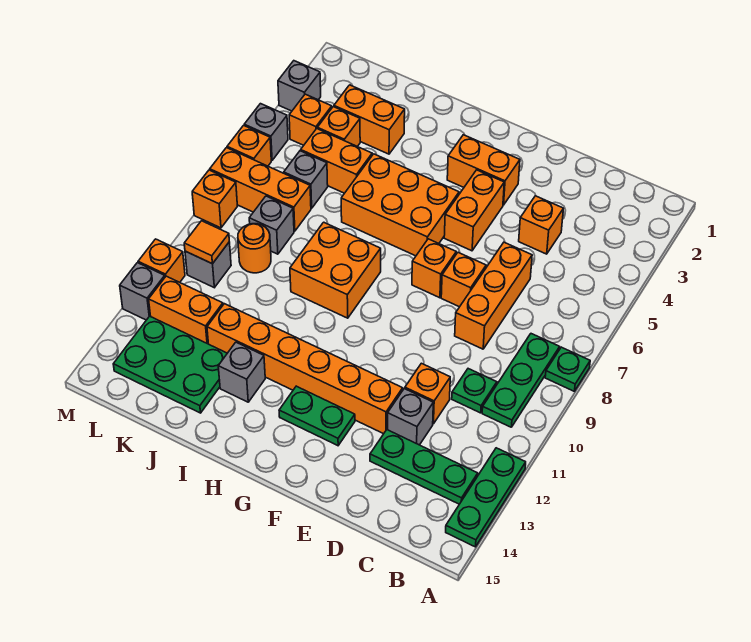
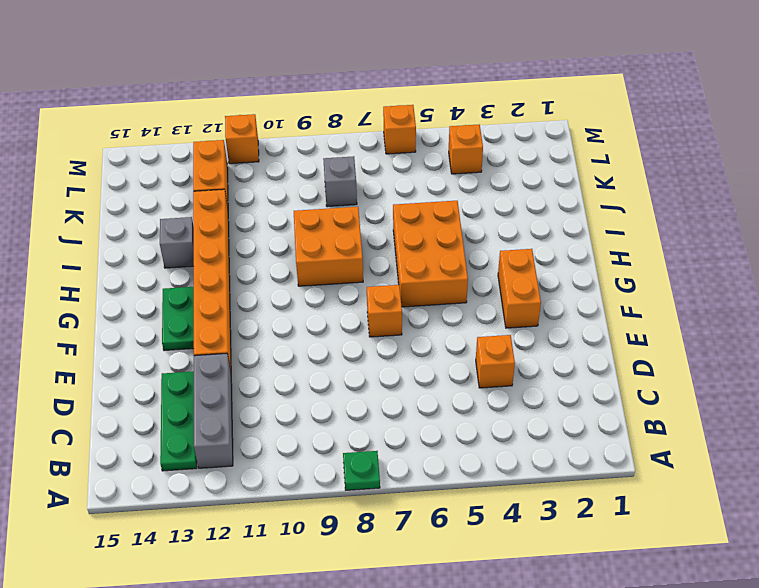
grey brick B12:D12 level 1 -> grey brick D12 level 1
none -> green plate A12:A14 level 1
none -> green plate B8:B10 level 1
none -> green plate C10 level 1
none -> orange brick D6:D8 level 1

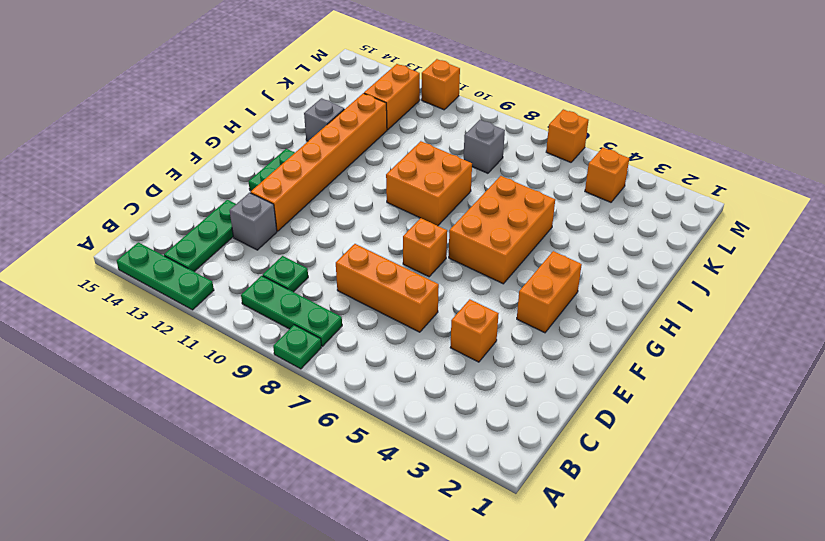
none -> orange brick D11 level 1
none -> orange brick E7 level 1
none -> orange brick F4:F5 level 1
none -> orange brick J3:K3 level 1

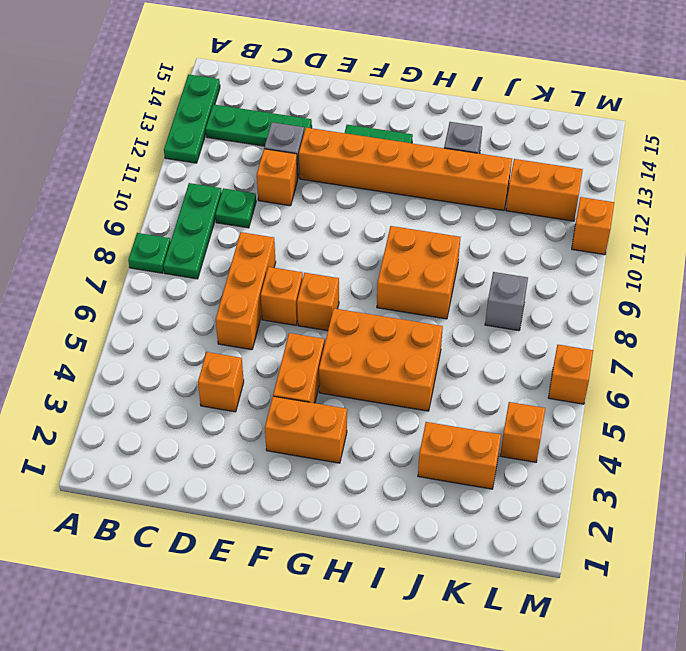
none -> orange brick J5:K5 level 1
none -> green plate J13:L14 level 1
none -> orange brick K4 level 1
none -> grey brick K6 level 1

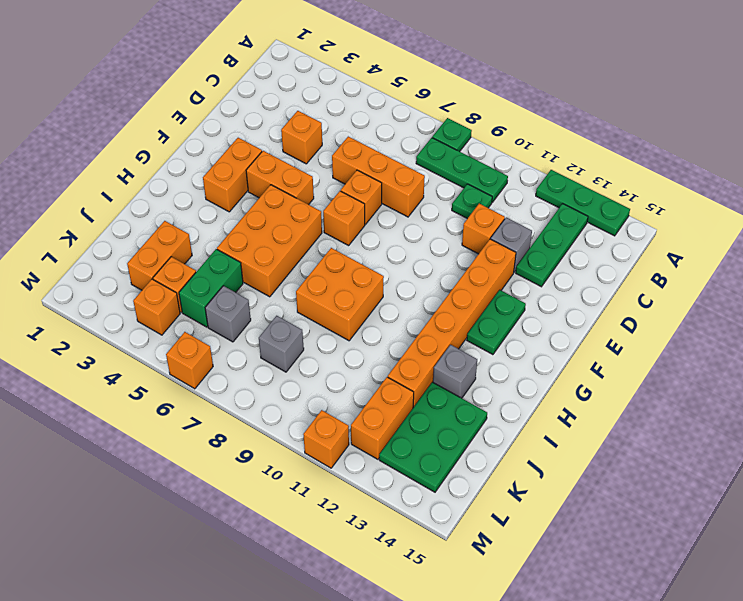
green brick J5:K5 level 1 -> orange brick J5:K5 level 1
none -> orange brick K7:M7 level 1
none -> orange round brick K9 level 1
none -> grey brick L10 level 1
none -> grey brick M3 level 1

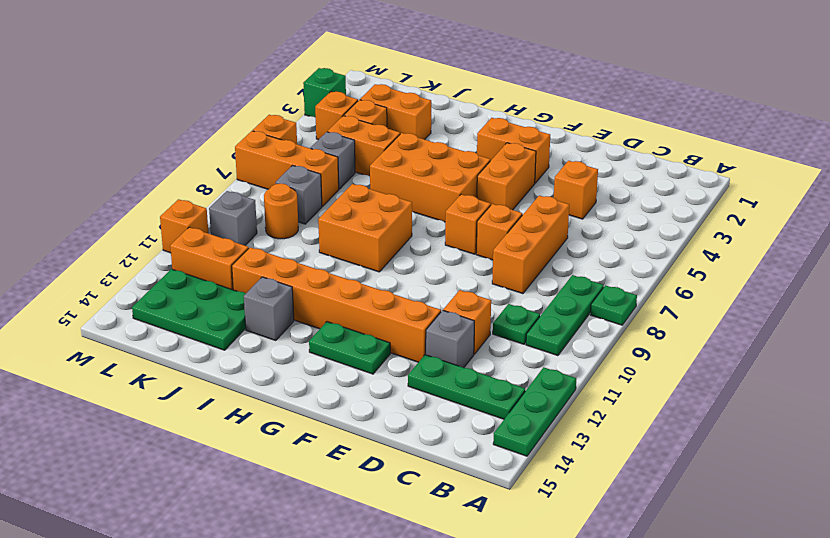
green brick M3 level 1 -> grey brick M3 level 1
none -> grey brick M5 level 1
none -> orange brick M8 level 1
none -> grey brick M12 level 1
none -> orange tile L10 level 2

